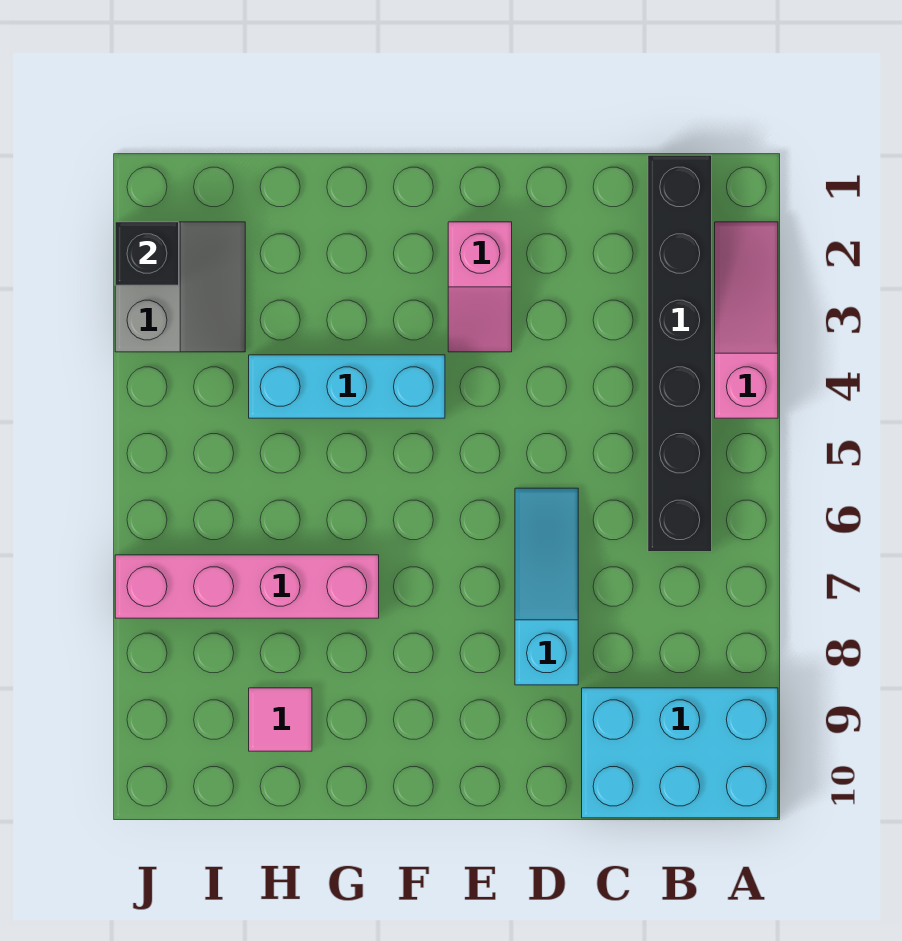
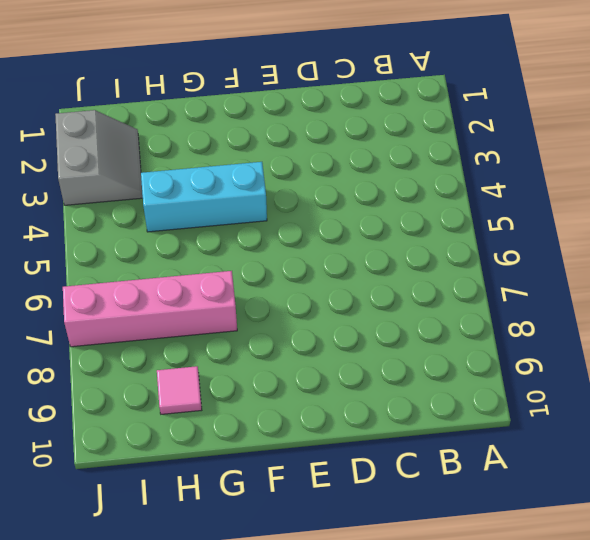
none -> pink slope A2:A4 level 1 top 4
none -> cyan brick A9:C10 level 1

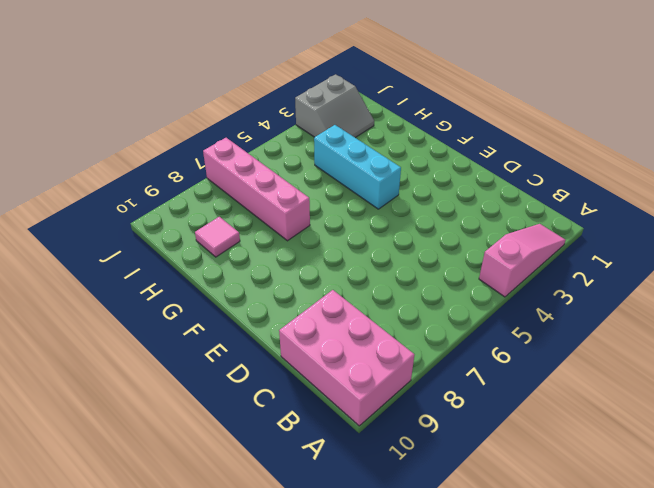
pink brick A9:C10 level 1 -> cyan brick A9:C10 level 1
none -> black brick B1:B6 level 1
none -> cyan slope D6:D8 level 1 top 8

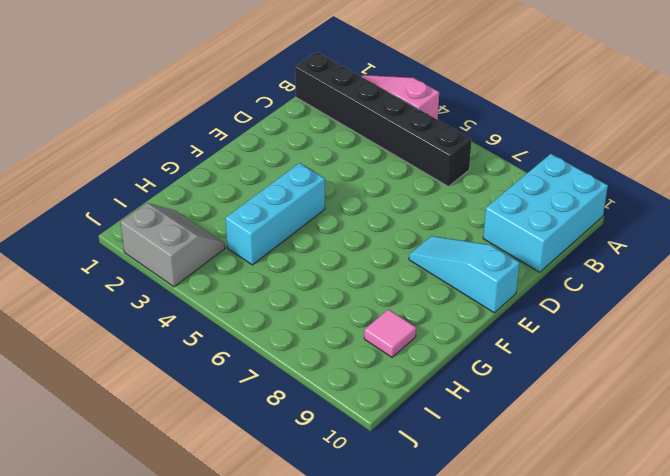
cyan slope E8:E10 level 1 top 10 -> cyan slope D6:D8 level 1 top 8
none -> pink slope E2:E3 level 1 top 2
none -> pink brick G7:J7 level 1

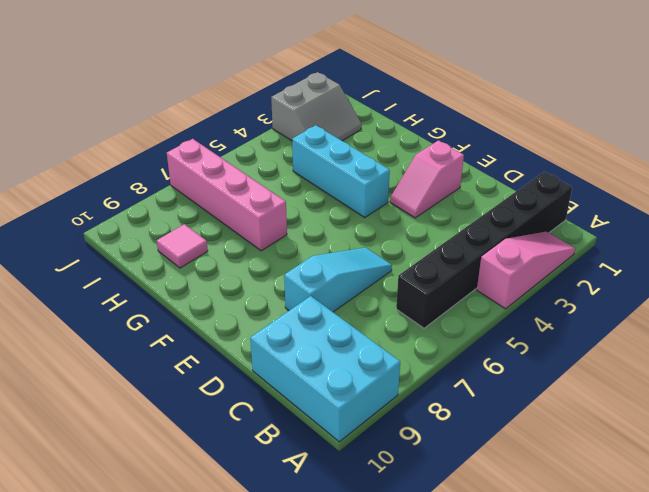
none -> black brick J2 level 2

